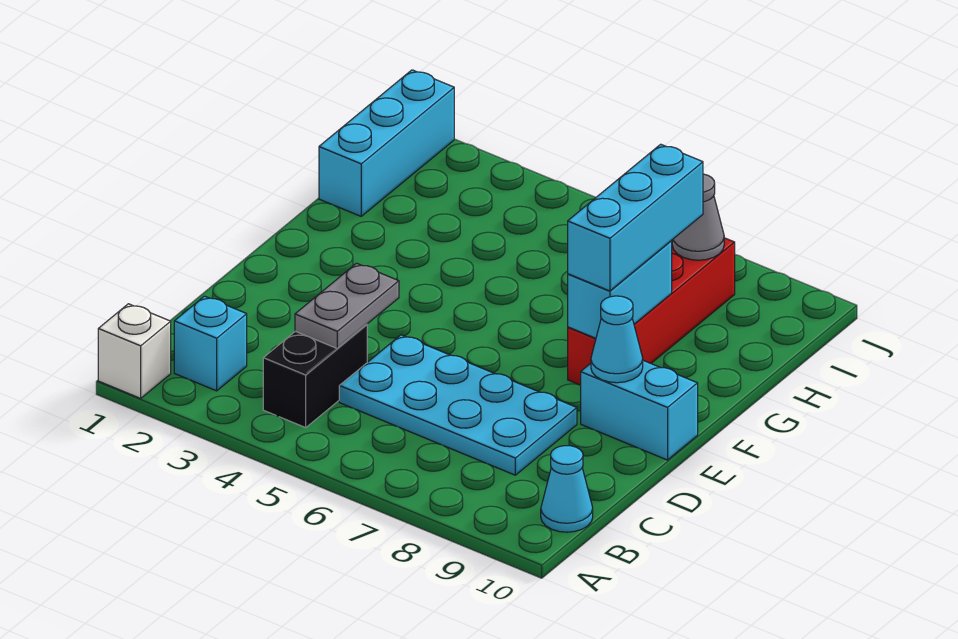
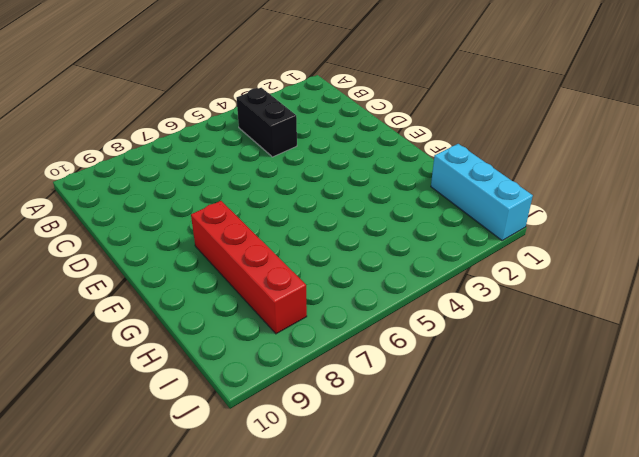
none -> white brick A1 level 1
none -> cyan brick B2 level 1
none -> cyan cone B10 level 1

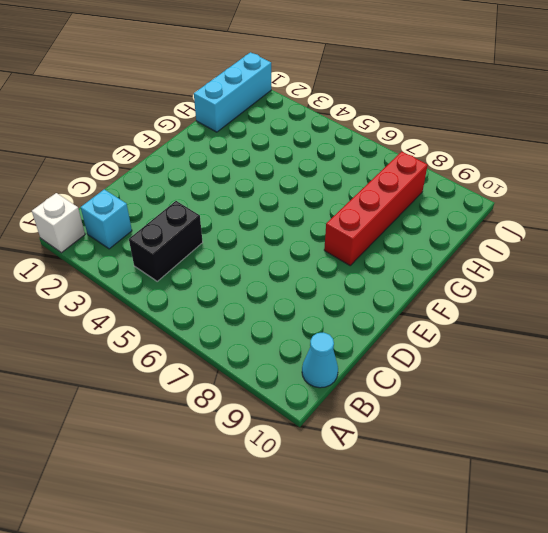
none -> cyan plate C5:D8 level 1
none -> cyan brick E9:E10 level 1
none -> grey plate C4:D4 level 2

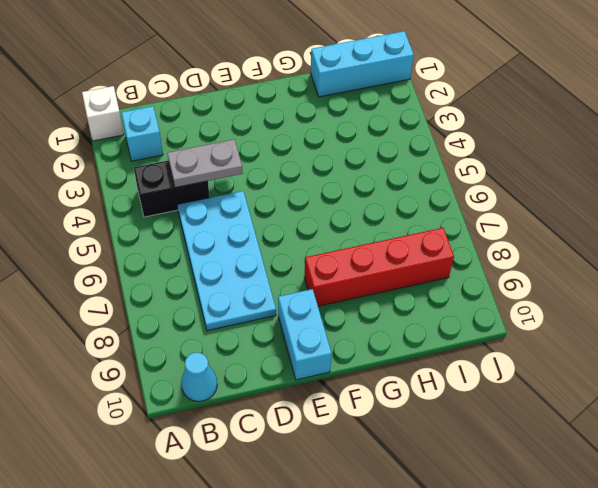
none -> cyan cone E9 level 2
none -> cyan brick F8:G8 level 2
none -> grey cone I8 level 2

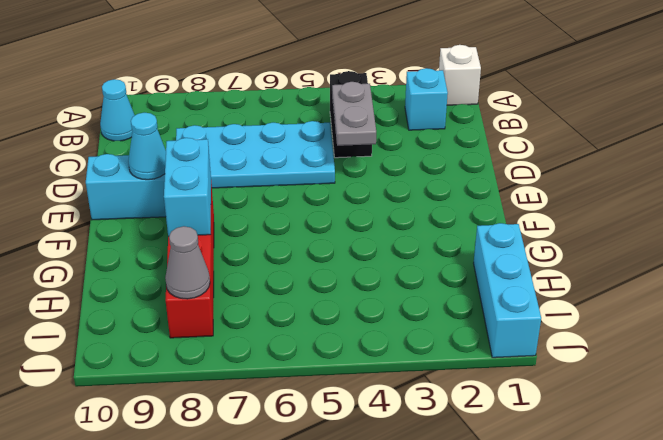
none -> cyan brick F8:H8 level 3

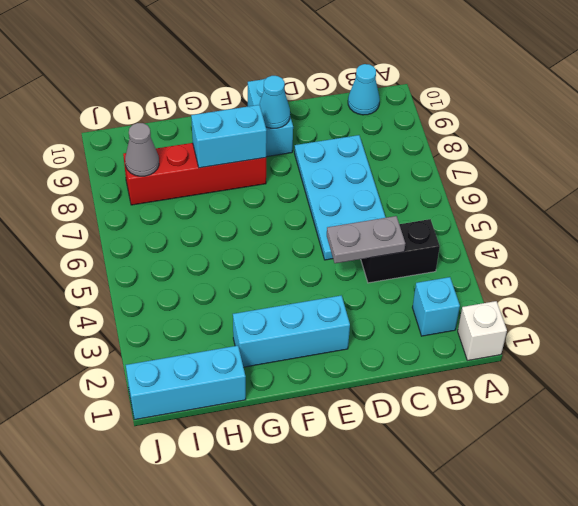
cyan brick E2:G2 level 1 -> cyan brick F8:H8 level 3

